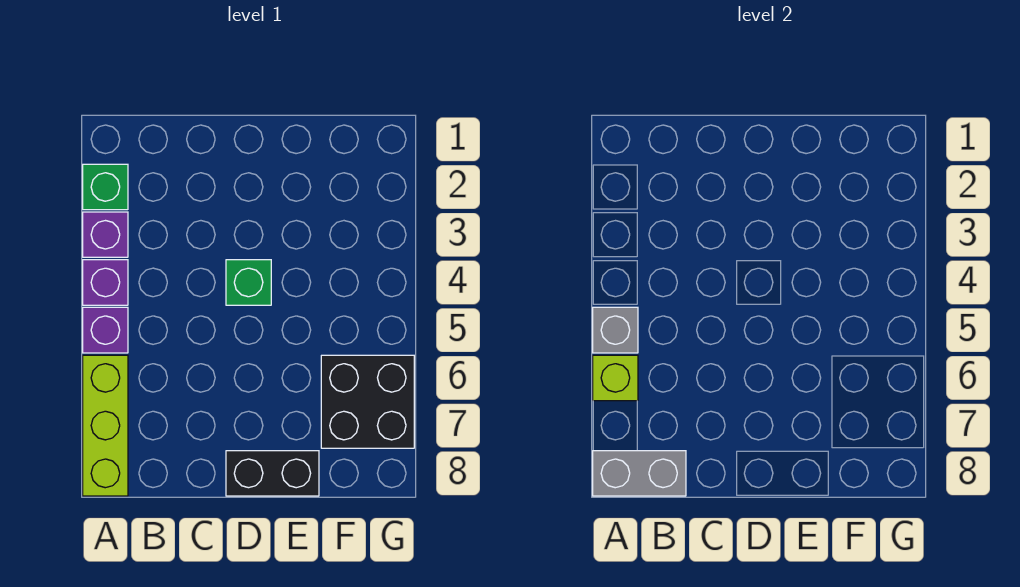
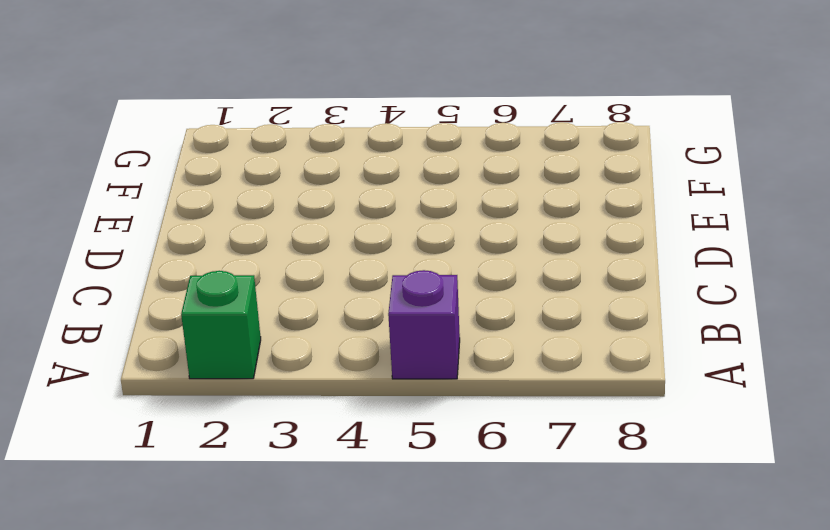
none -> purple brick A3 level 1
none -> purple brick A4 level 1

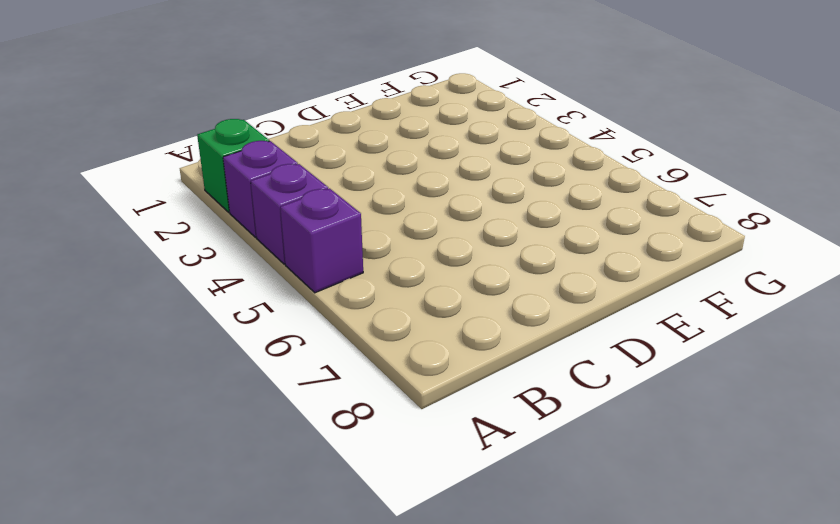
none -> lime brick A6:A8 level 1
none -> green brick D4 level 1

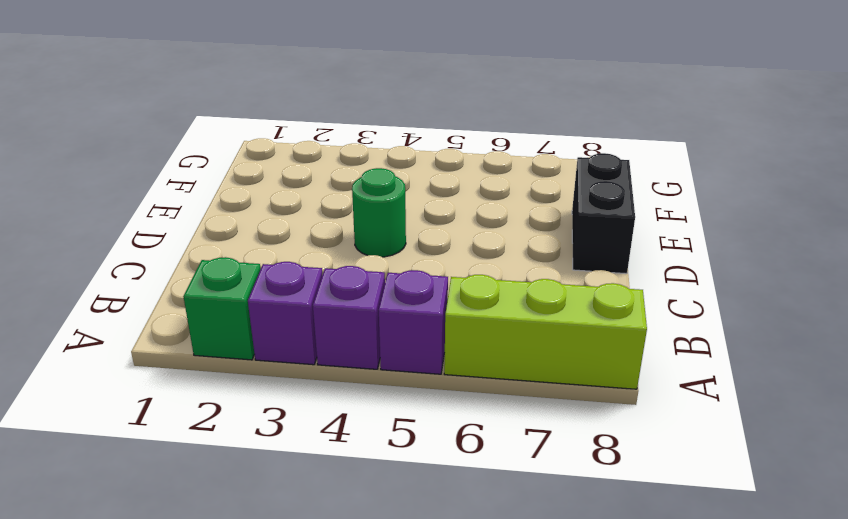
green round brick D4 level 1 -> green brick D4 level 1
none -> black brick F6:G7 level 1
none -> grey brick A5 level 2

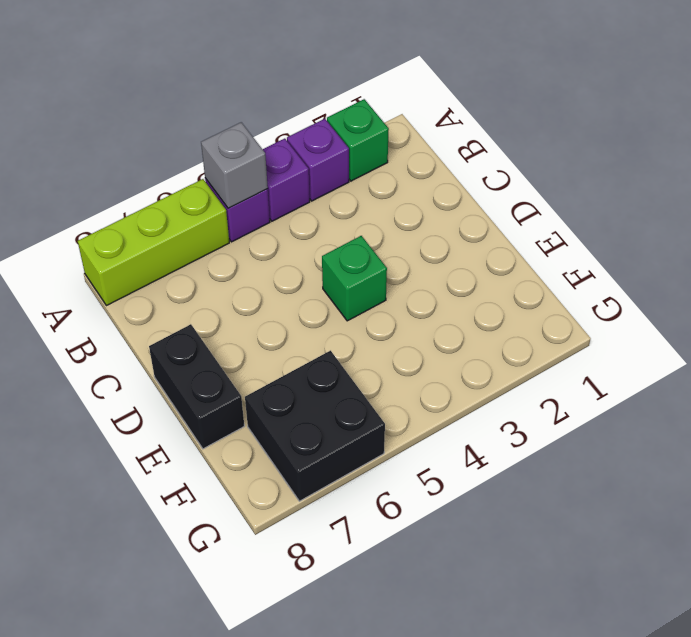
none -> lime brick A6 level 2
none -> grey brick A8:B8 level 2

